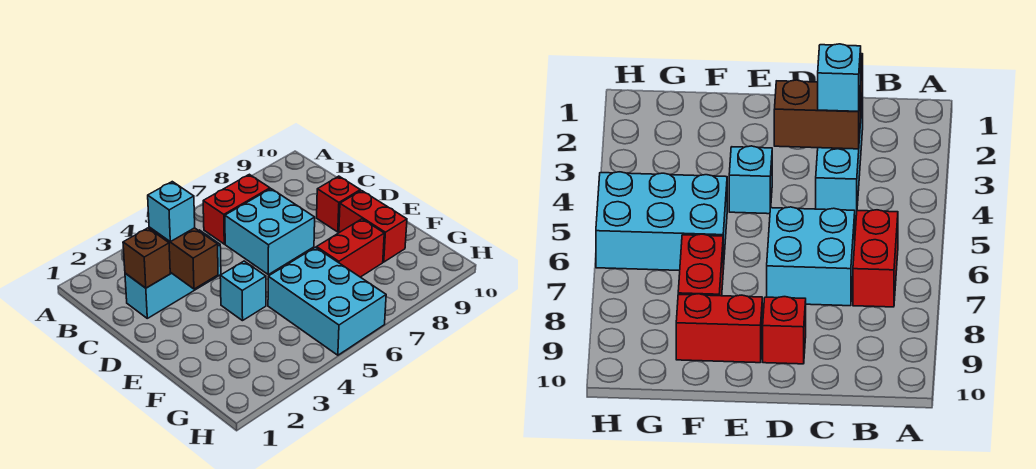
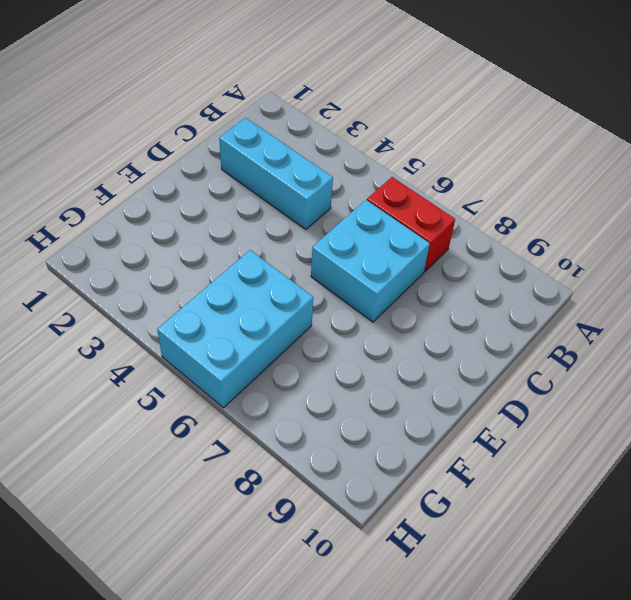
none -> red brick D9 level 1
none -> cyan brick E4 level 1

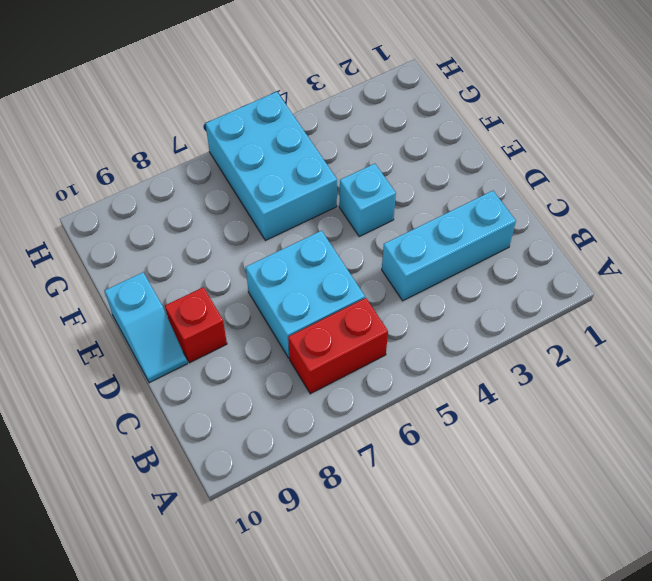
cyan slope D10:E10 level 1 top E -> none
none -> red brick E9:F9 level 1
none -> red brick F7:F8 level 1

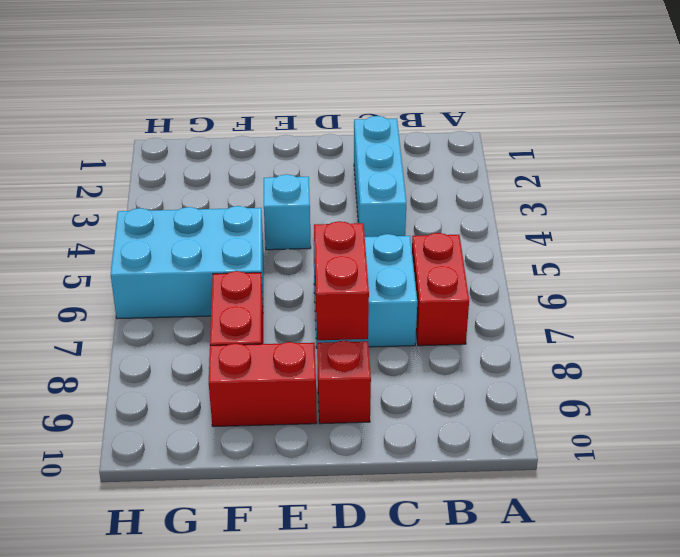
red brick D7:D8 level 2 -> none
none -> brown brick C2 level 2
none -> brown brick C3:D3 level 2

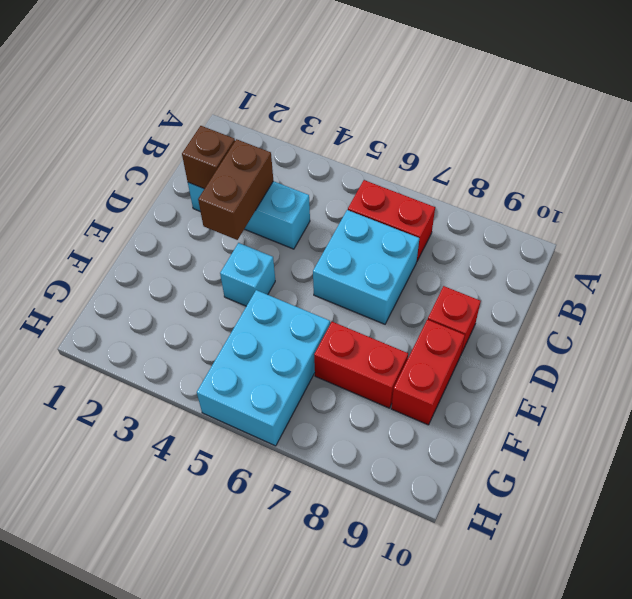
none -> cyan brick C3 level 3

